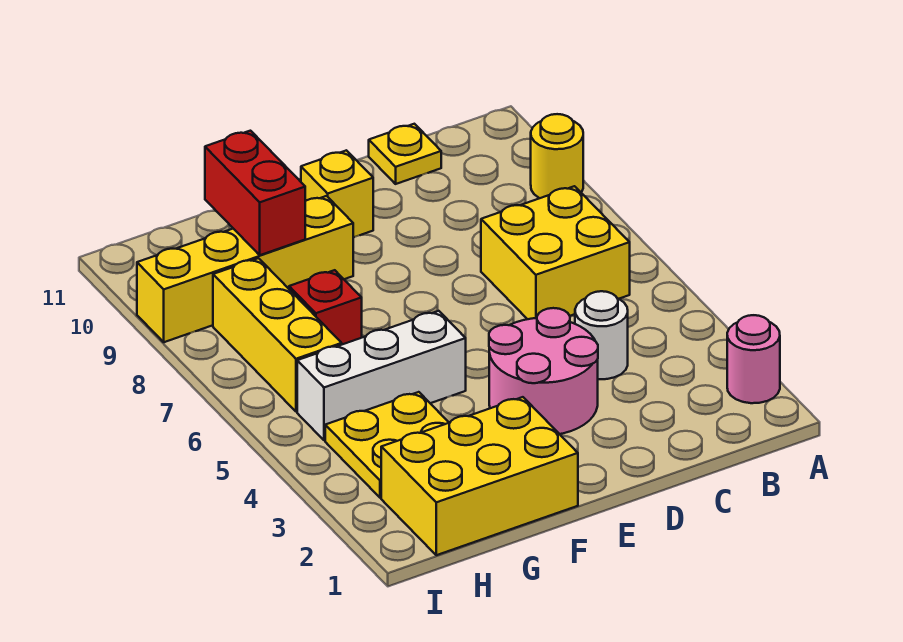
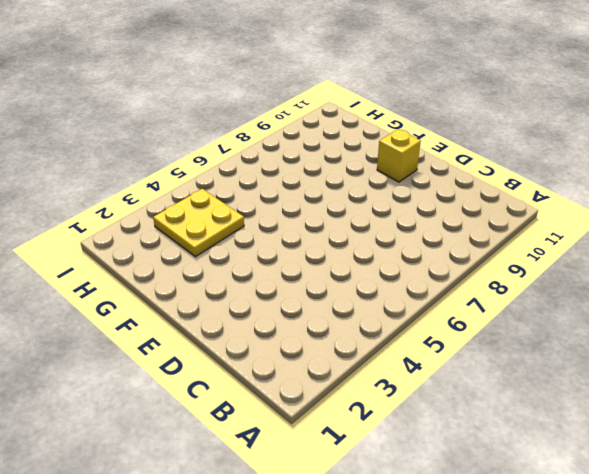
none -> pink round brick A2 level 1
none -> yellow round brick A9 level 1
none -> yellow brick B6:C7 level 1

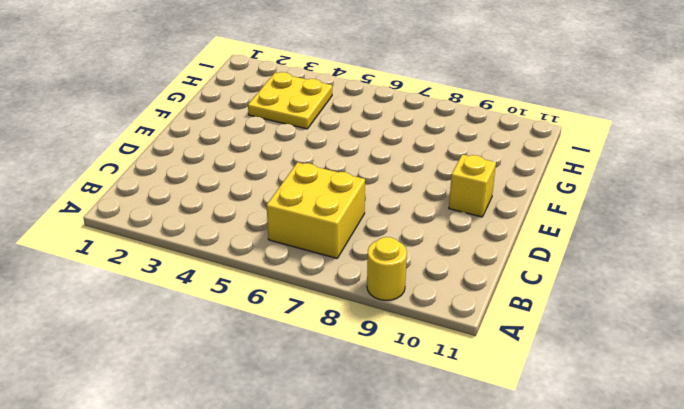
none -> pink round brick A2 level 1
none -> white round brick C4 level 1
none -> yellow plate C11 level 1

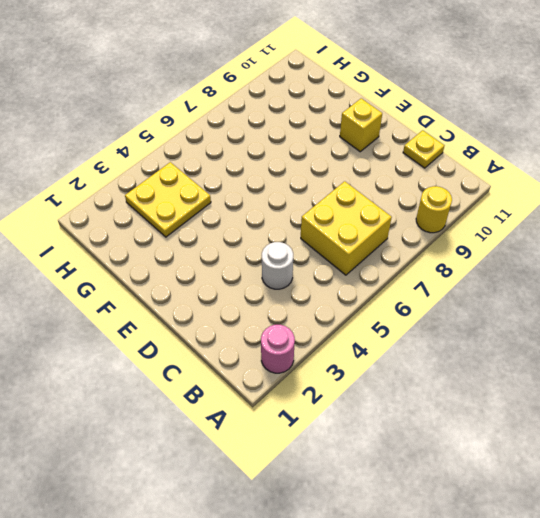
none -> pink round brick D3:E4 level 1
none -> yellow brick F1:H2 level 1
none -> white brick F5:H5 level 1

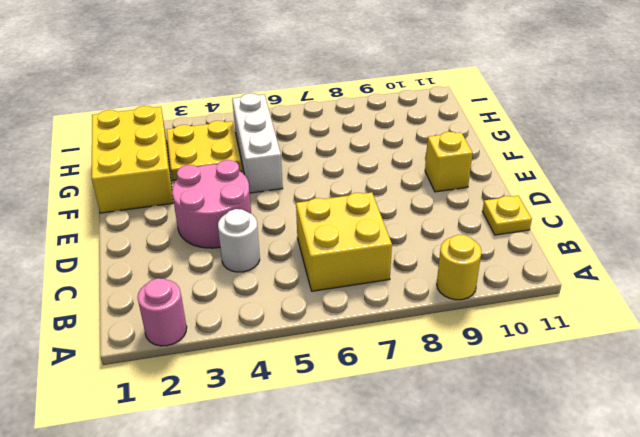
none -> yellow brick F9:I9 level 1
none -> red brick G7 level 1
none -> yellow brick H6:H8 level 1

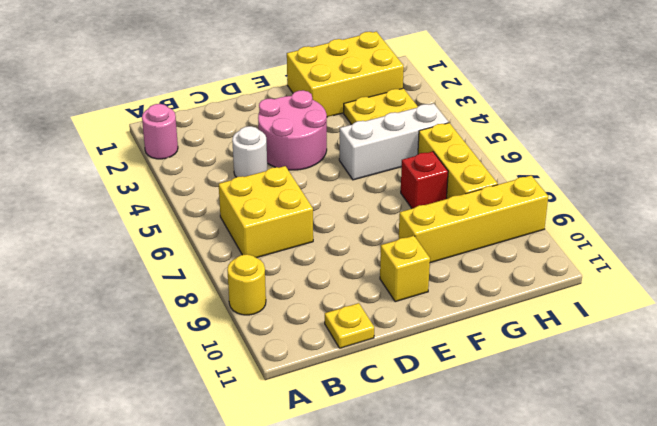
none -> red brick G9:G10 level 2

